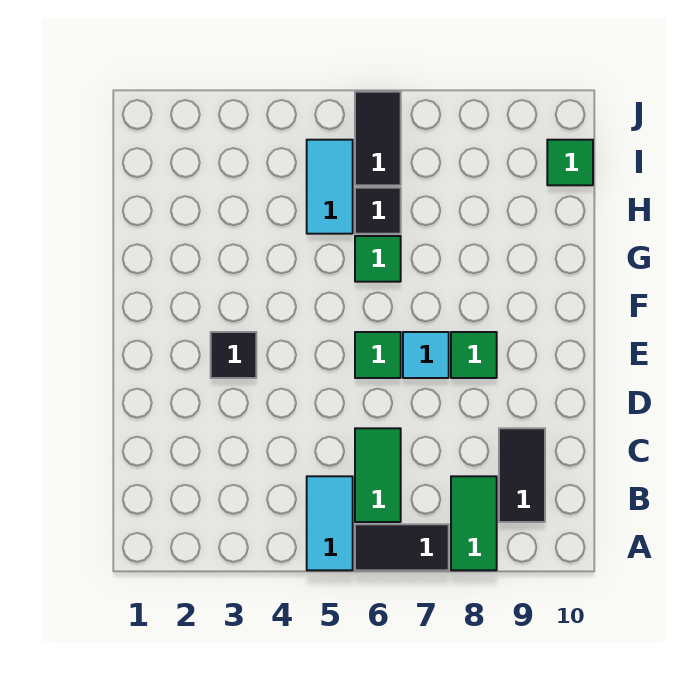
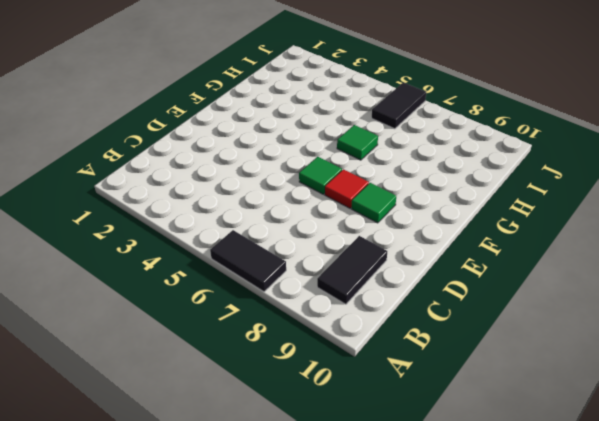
red tile E7 level 1 -> cyan tile E7 level 1
none -> cyan tile A5:B5 level 1
none -> green tile A8:B8 level 1
none -> green tile B6:C6 level 1

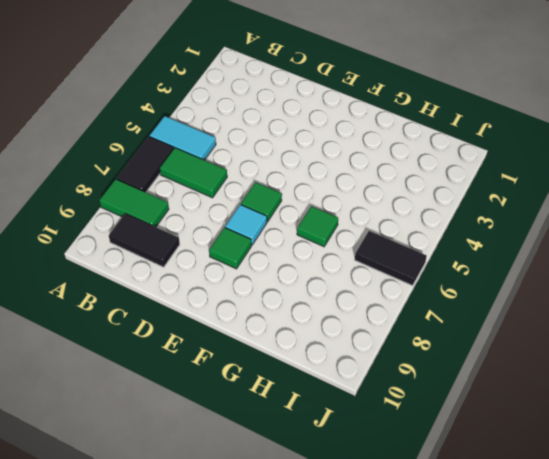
none -> black tile E3 level 1
none -> cyan tile H5:I5 level 1
none -> black tile H6 level 1

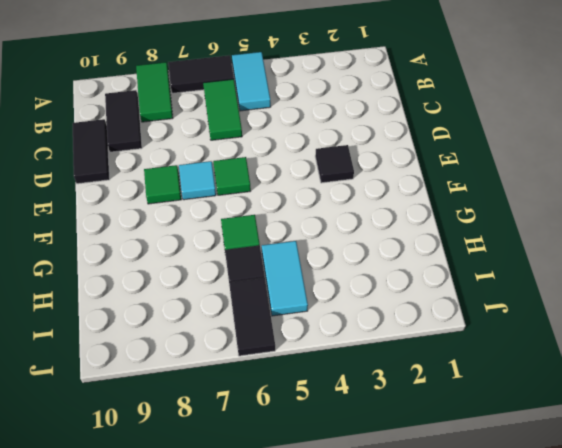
black tile C10:D10 level 1 -> none
none -> green tile I10 level 1

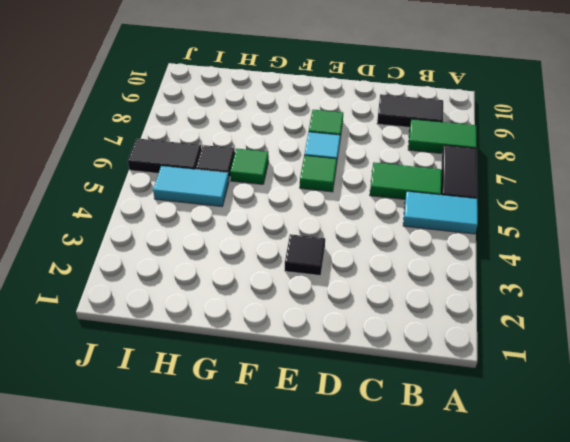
none -> green tile I10 level 1

